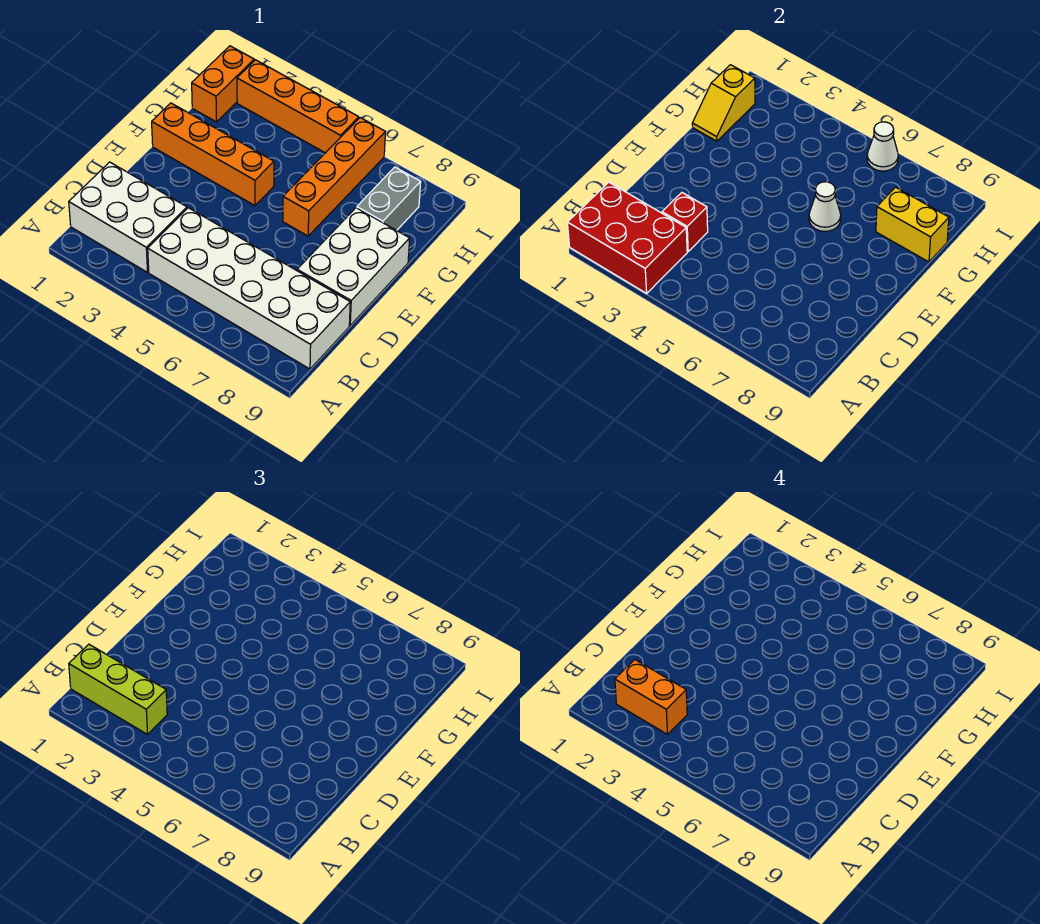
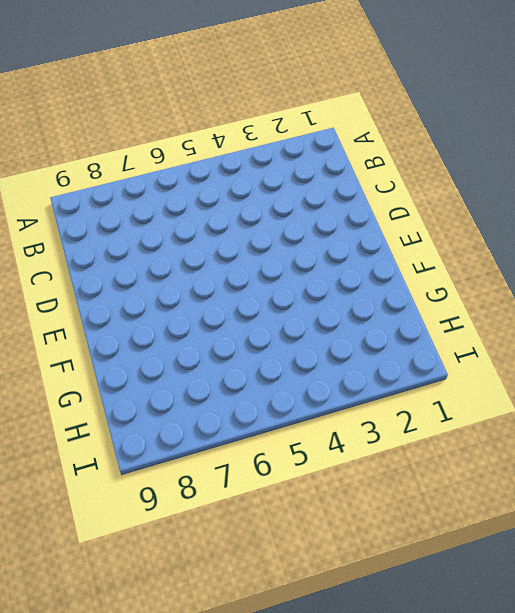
none -> white brick B1:C3 level 1
none -> white brick B4:C9 level 1
none -> white brick D8:F9 level 1

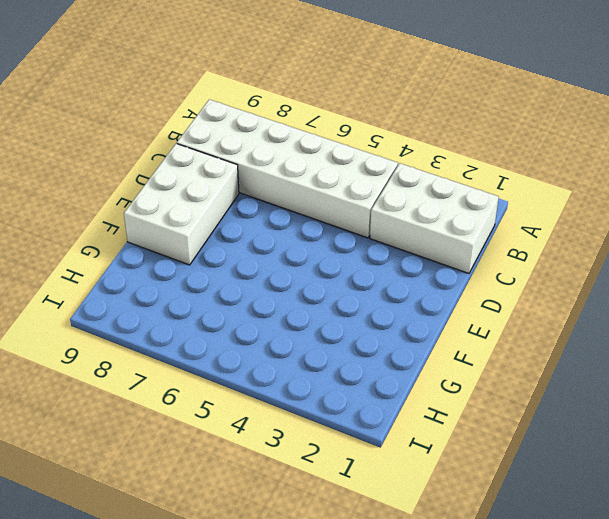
none -> orange brick F1:F4 level 1
none -> orange brick F6:I6 level 1
none -> grey brick G8:H8 level 1

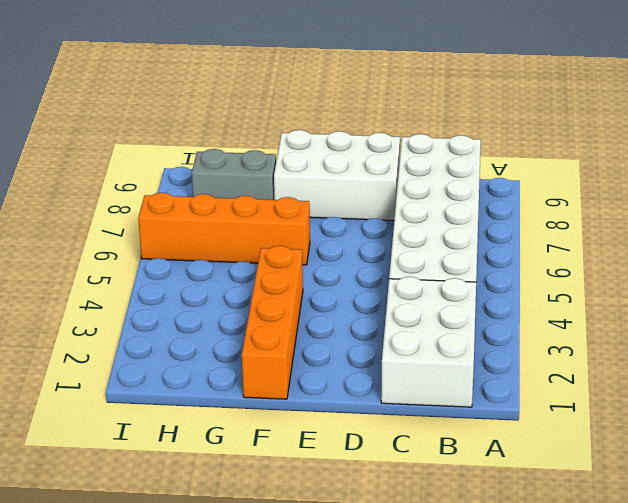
none -> orange brick H1:I1 level 1
none -> orange brick I2:I5 level 1
none -> red brick A1:B3 level 2

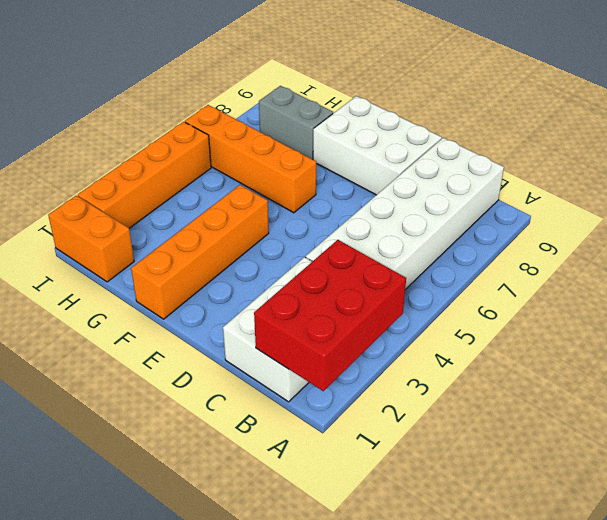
none -> red brick C3 level 2
none -> white cone F6 level 2
none -> yellow slope G1:H1 level 2 top H

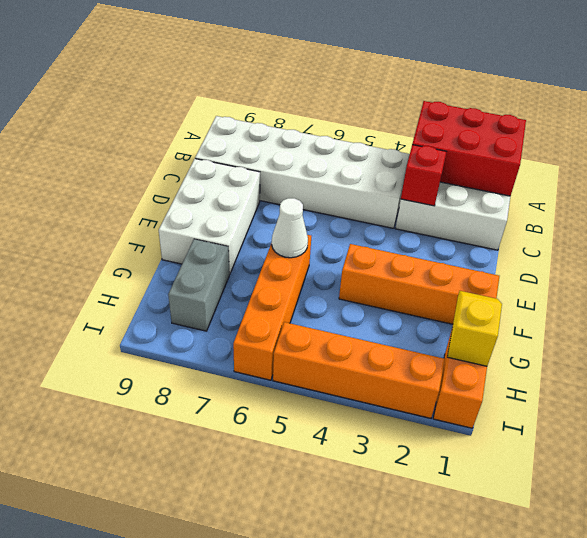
none -> yellow brick G8:G9 level 2
none -> white cone I6 level 2
none -> lime brick B1:B3 level 3

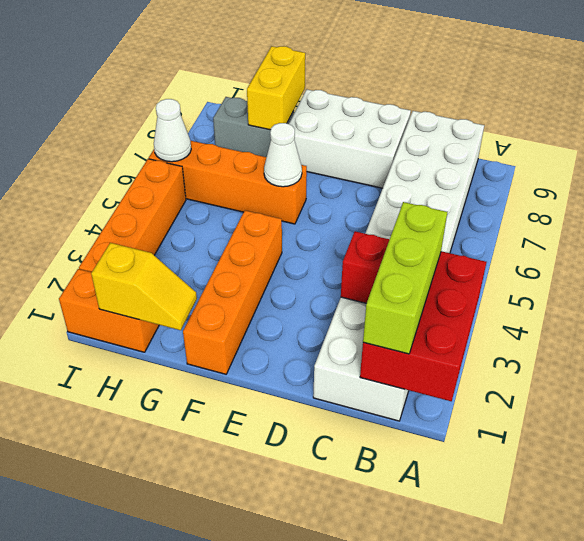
none -> orange brick B2:B3 level 4

